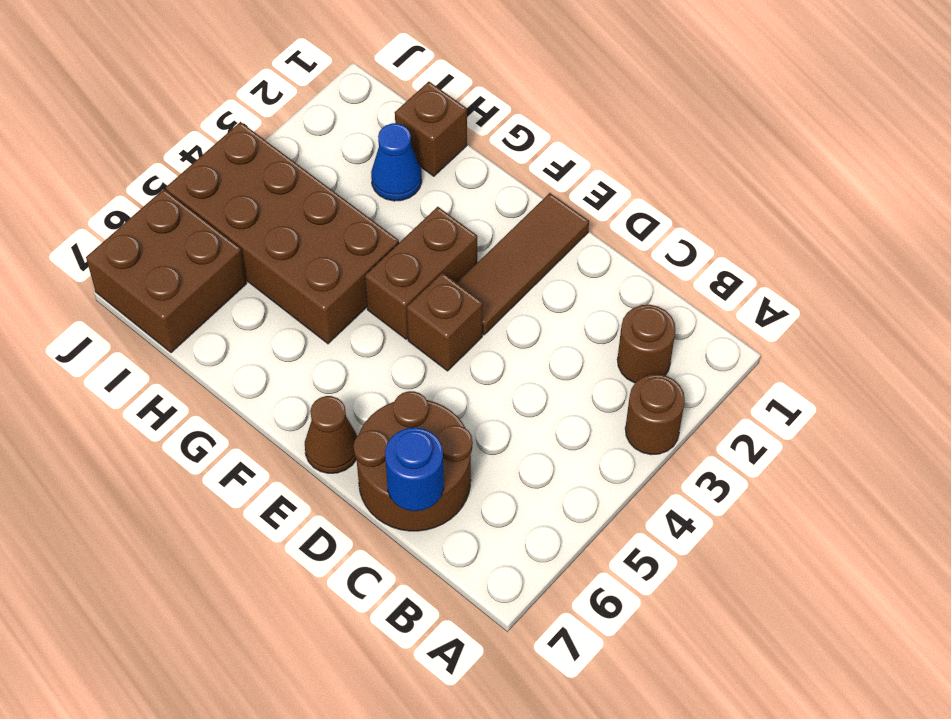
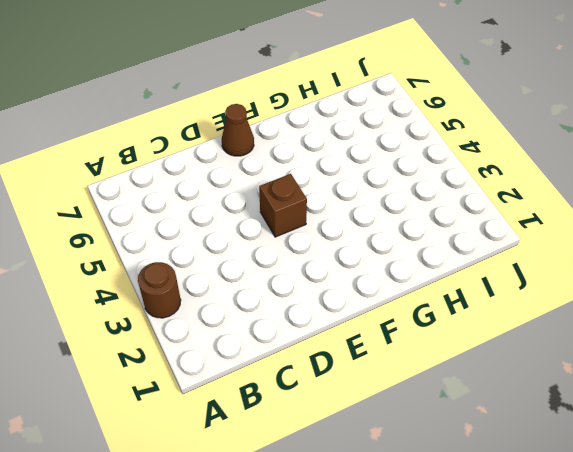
none -> brown round brick B2 level 1
none -> brown round brick C6:D7 level 1
none -> brown tile E1:E3 level 1

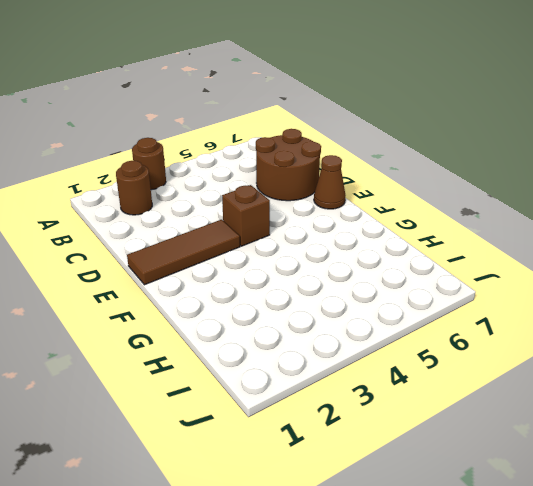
none -> brown brick F3:F4 level 1
none -> brown brick G4:J5 level 1
none -> brown brick H1 level 1

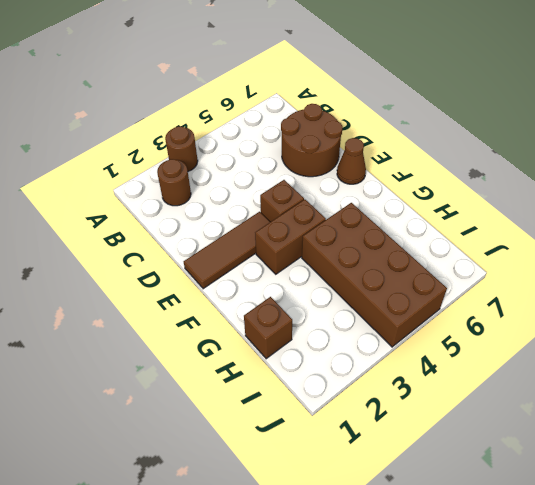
none -> blue cone H2 level 1
none -> brown brick I6:J7 level 1
none -> blue round brick C7 level 2

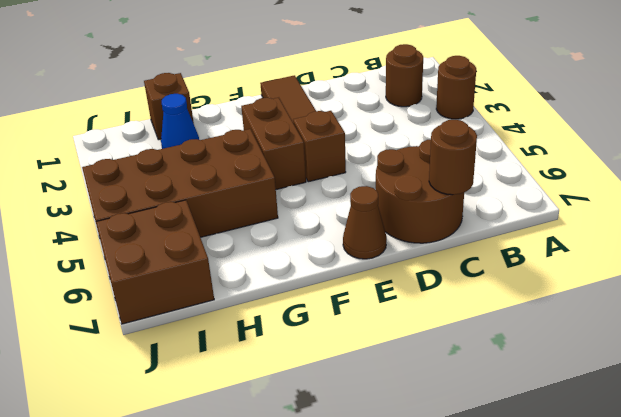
brown round brick C7 level 2 -> blue round brick C7 level 2

